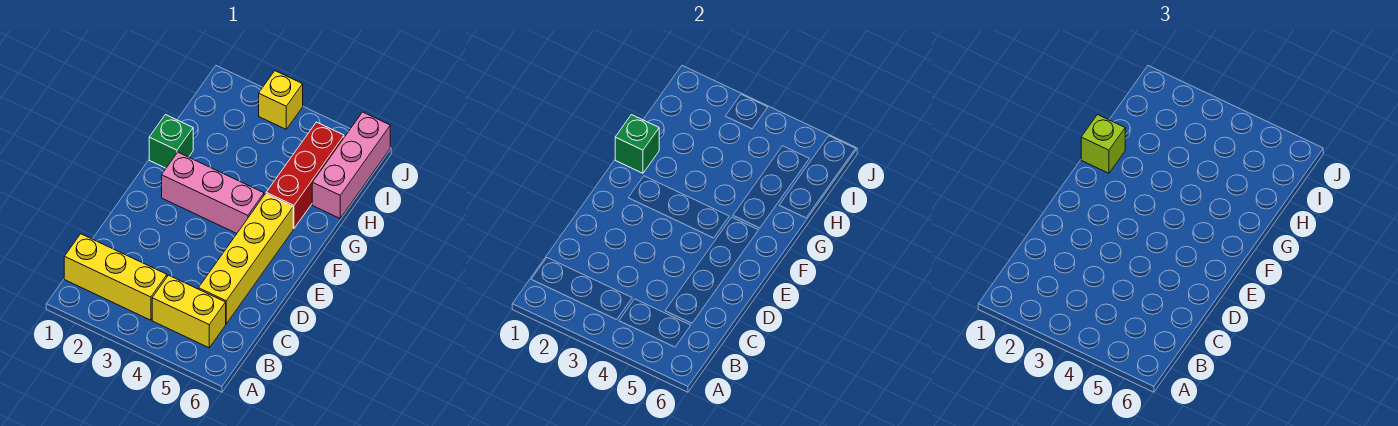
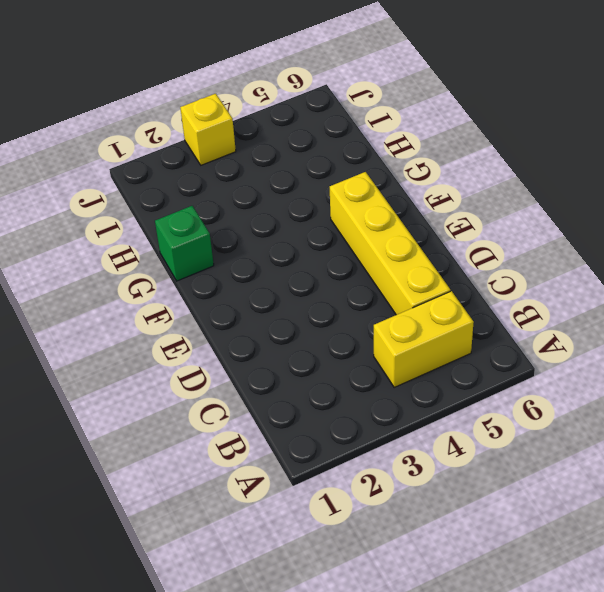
none -> yellow brick B1:B3 level 1
none -> pink brick F2:F4 level 1

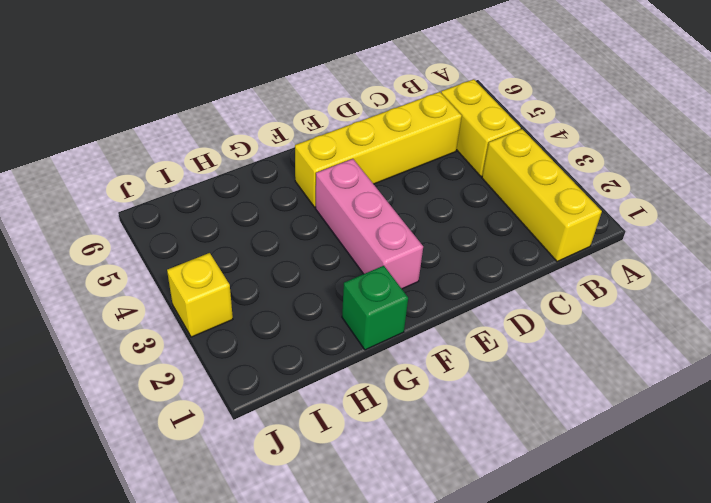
none -> red brick G5:I5 level 1
none -> pink brick H6:J6 level 1

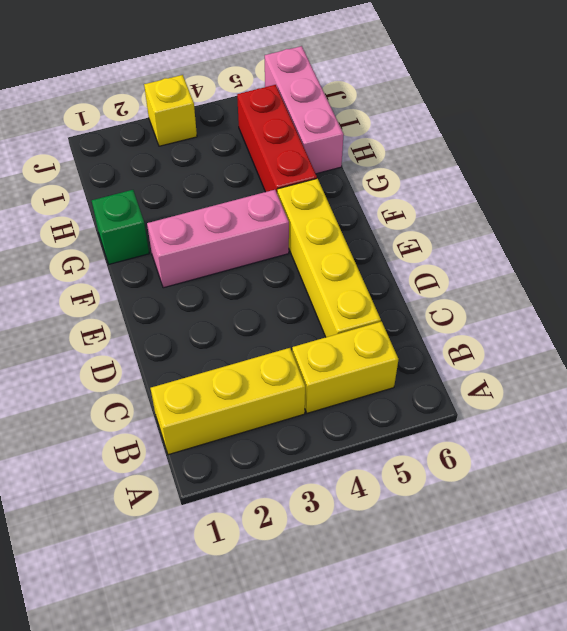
none -> green brick G1 level 2
none -> lime brick G1 level 3

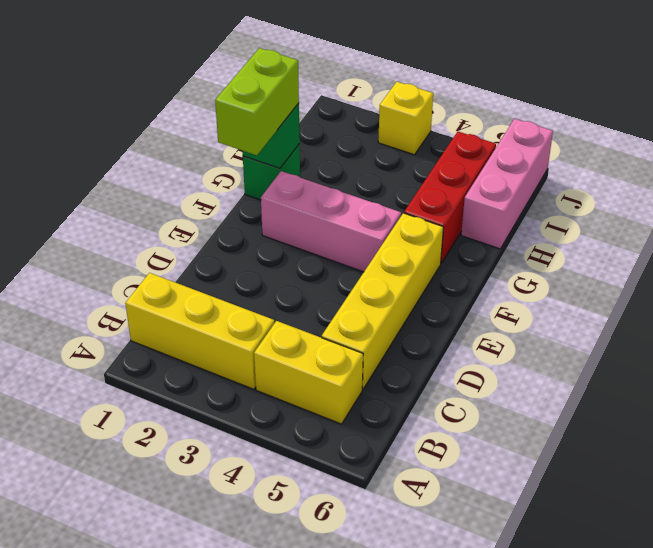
lime brick F1:G1 level 3 -> lime brick G1 level 3

